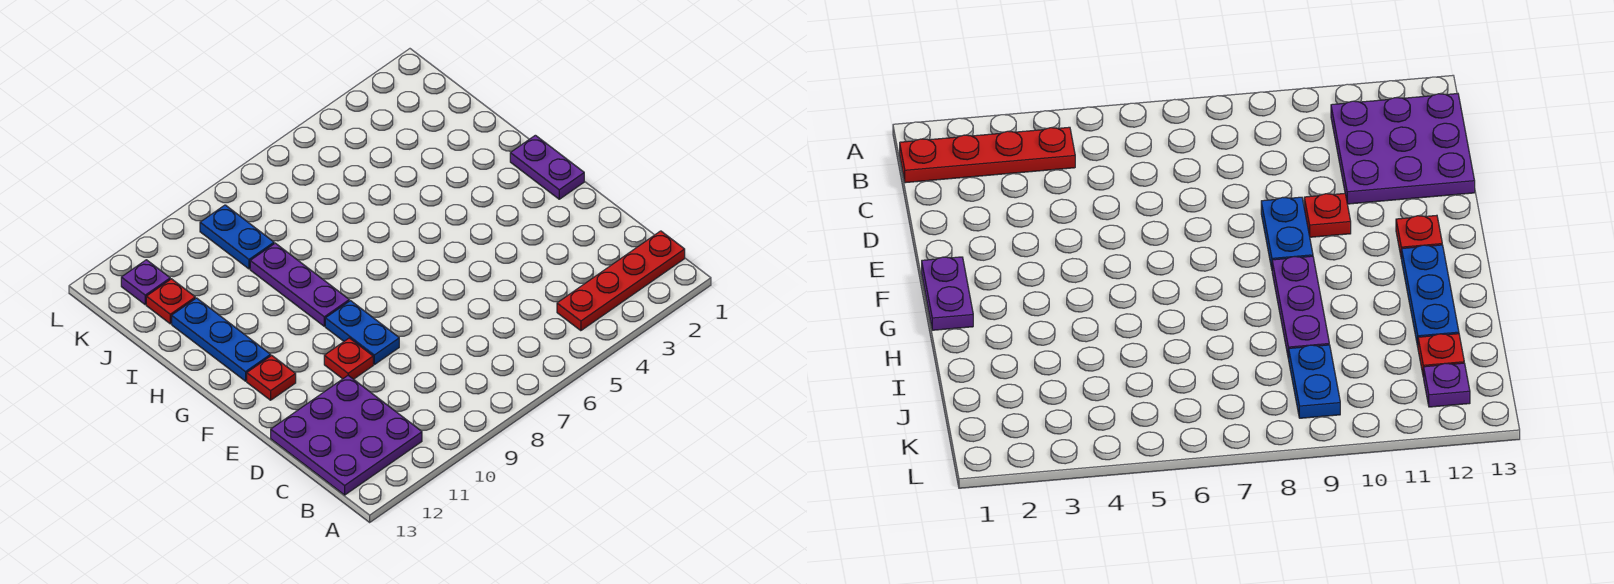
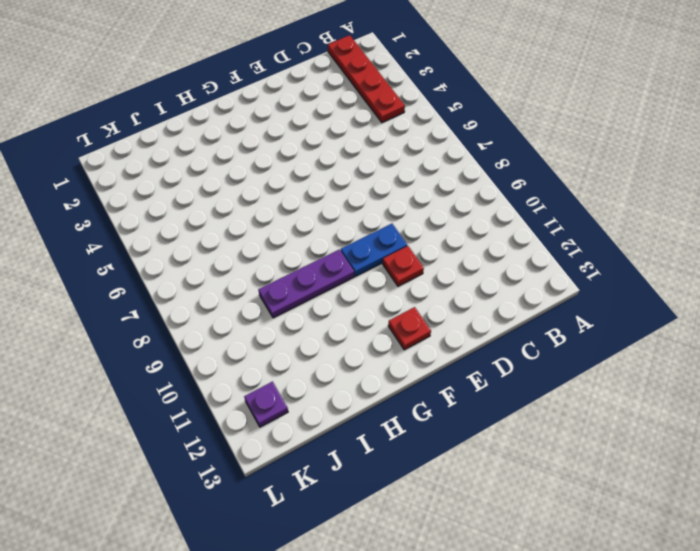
none -> purple plate B11:D13 level 1
none -> purple plate F1:G1 level 1

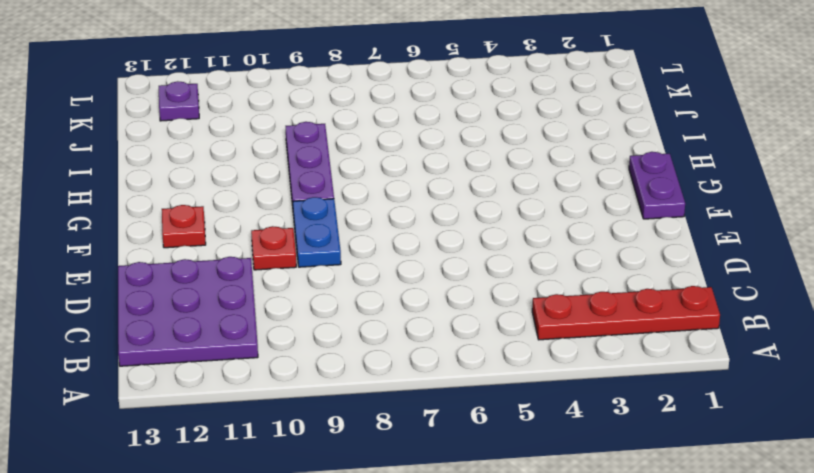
none -> blue plate G12:I12 level 1
none -> blue plate J9:K9 level 1

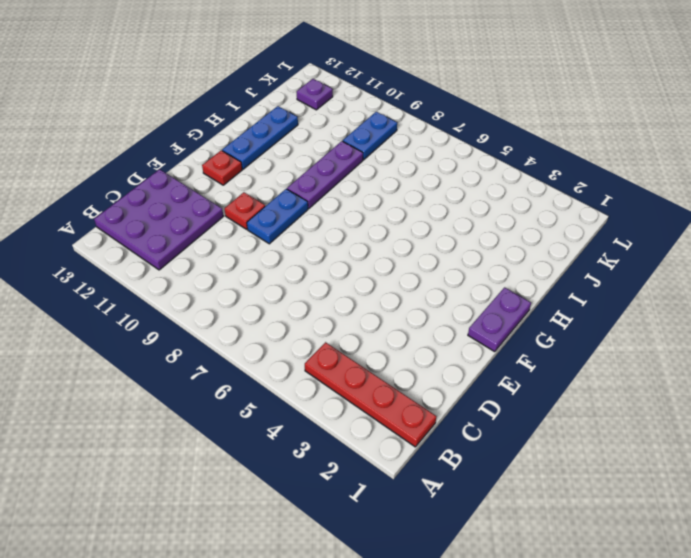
none -> red plate J12 level 1

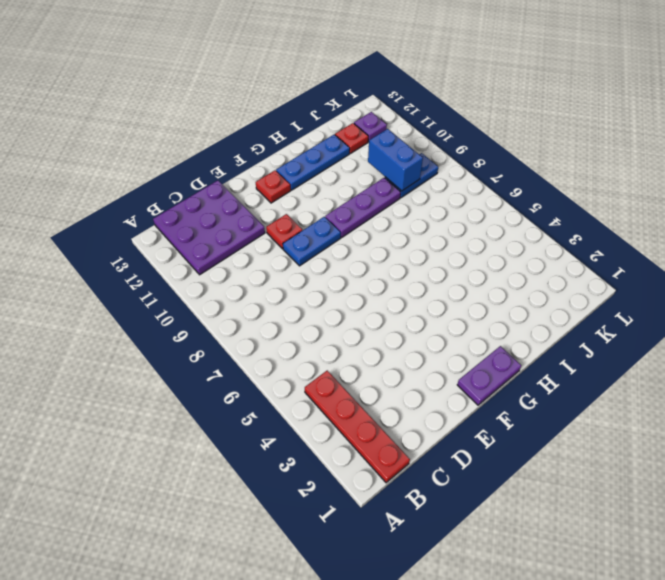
blue brick J9:J10 level 2 -> none

